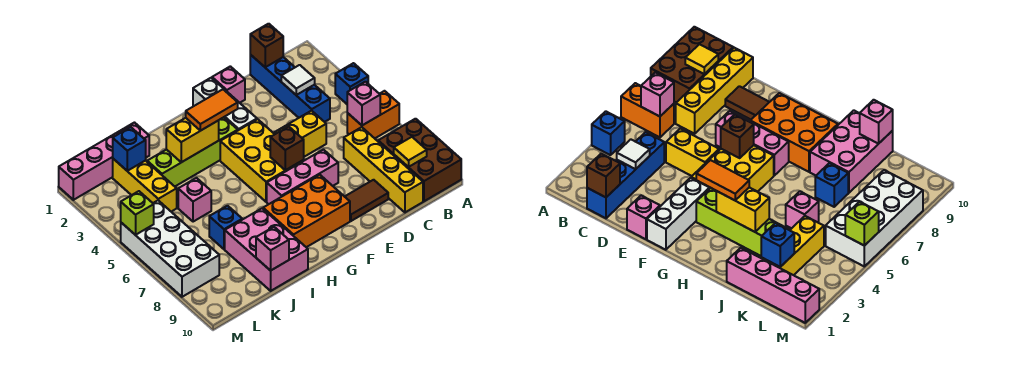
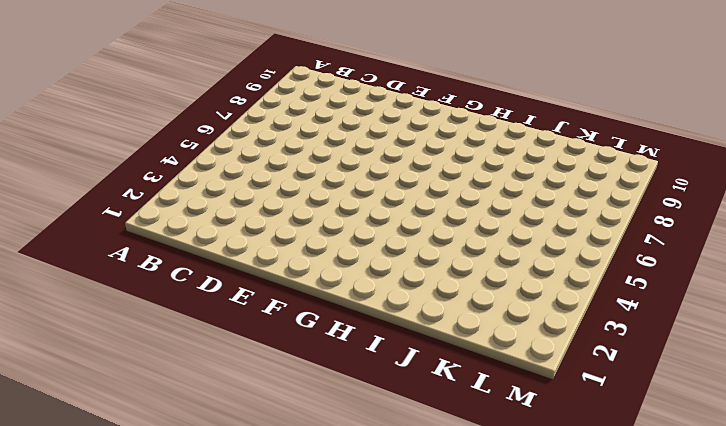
none -> blue brick A4 level 1
none -> orange brick A6:B6 level 1
none -> brown brick A8:B10 level 1

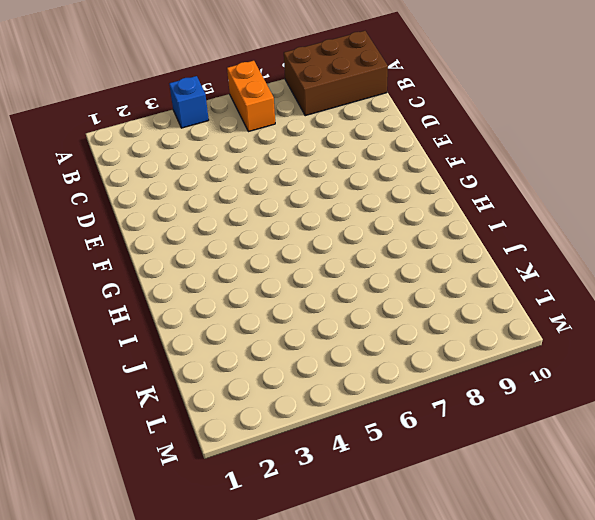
none -> blue brick C1:C4 level 1
none -> yellow brick C7:C10 level 1
none -> yellow brick D5:E5 level 1

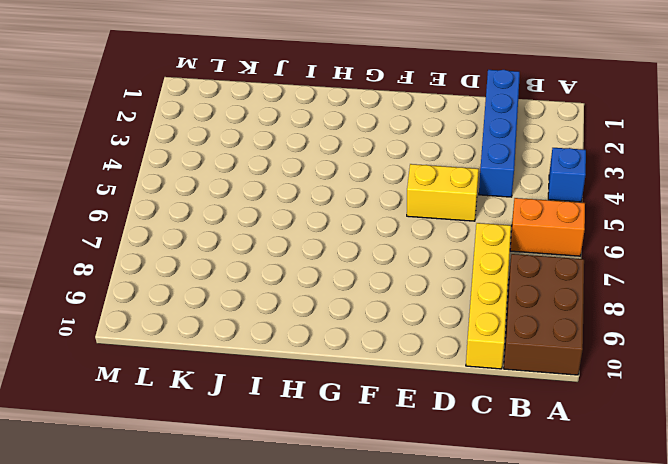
none -> brown tile D9:E9 level 1
none -> pink brick E1 level 1
none -> pink brick E7:G7 level 1

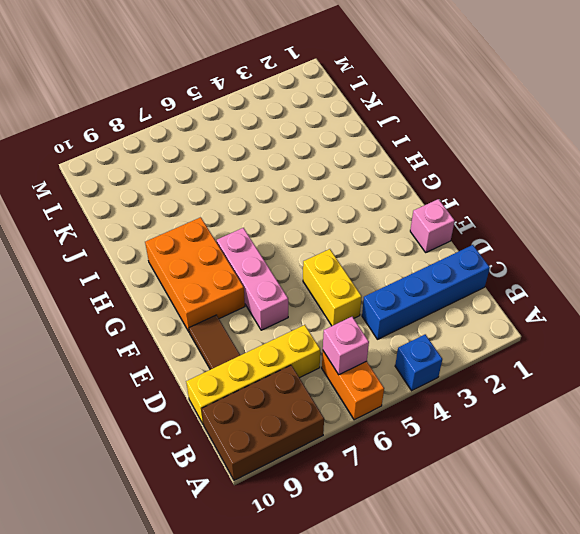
none -> white brick F1:F3 level 1
none -> yellow brick F4:G6 level 1
none -> lime brick G3:J3 level 1

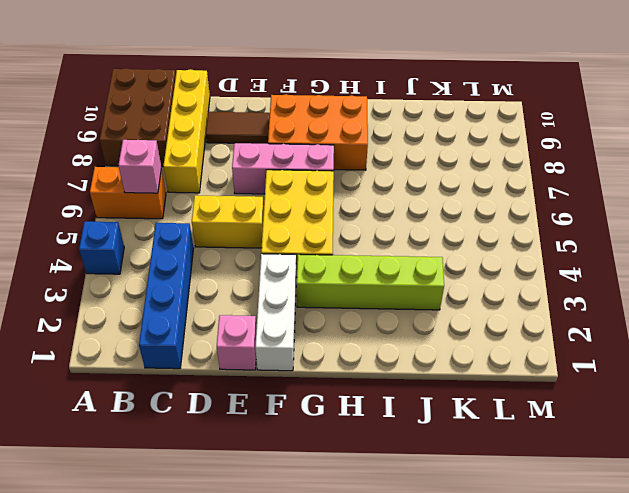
none -> pink brick I8:J10 level 1
none -> pink brick J1:M1 level 1
none -> pink brick J5 level 1

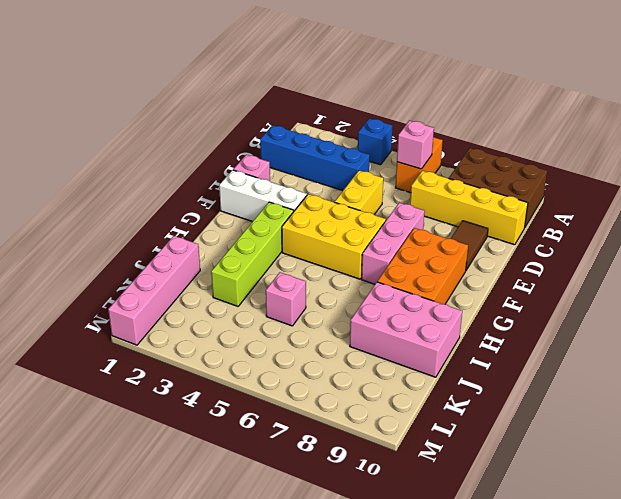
none -> blue brick J7 level 1
none -> yellow brick K2:K4 level 1
none -> white brick L5:M8 level 1

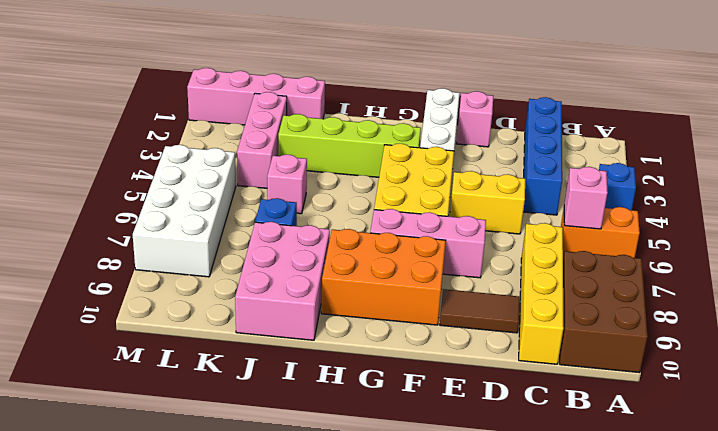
pink brick K2:K4 level 1 -> yellow brick K2:K4 level 1
none -> yellow tile B9 level 2
none -> brown brick C1 level 2
none -> white tile C3 level 2

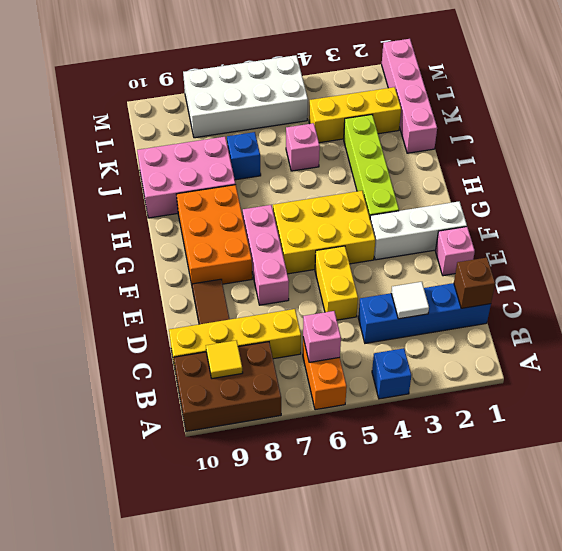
none -> brown brick F6 level 2
none -> yellow brick H3:I3 level 2
none -> pink brick J10 level 2

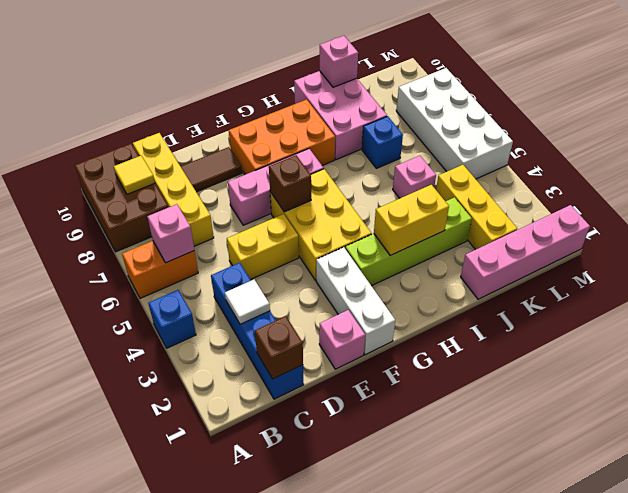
none -> blue brick K2 level 2
none -> lime brick M5 level 2
none -> orange tile G3:H3 level 3

